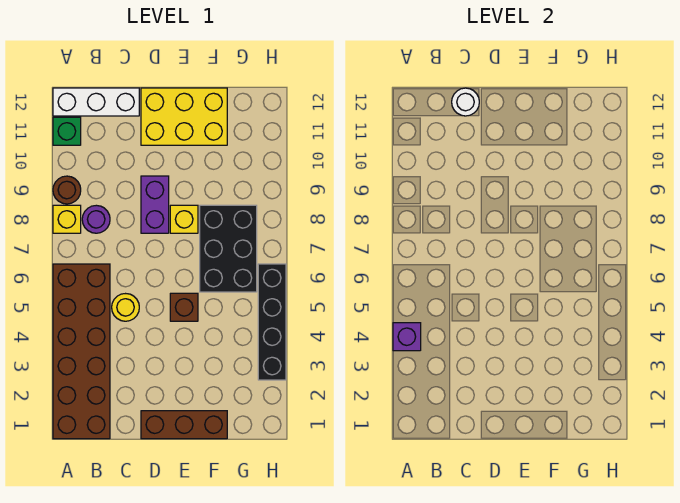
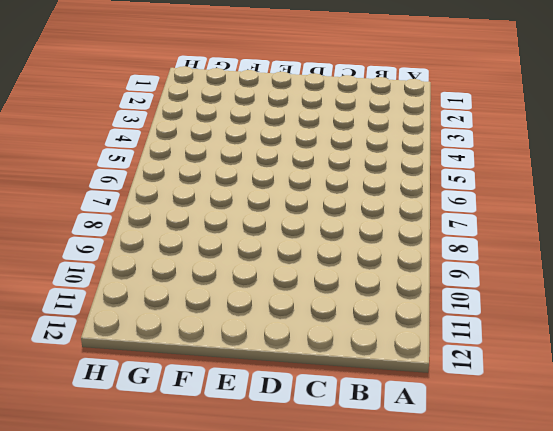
none -> brown brick A1:B6 level 1
none -> yellow brick A8 level 1
none -> brown round brick A9 level 1

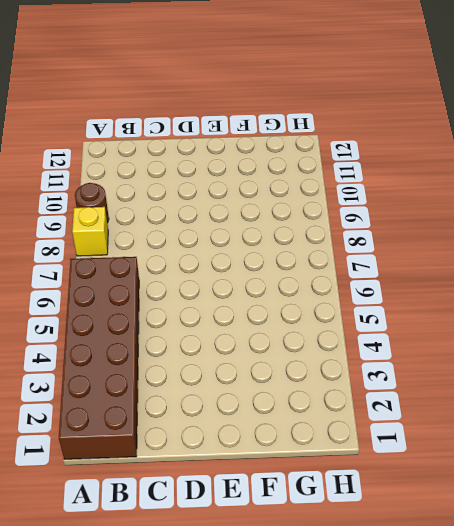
none -> green brick A11 level 1
none -> white brick A12:C12 level 1
none -> purple round brick B8 level 1

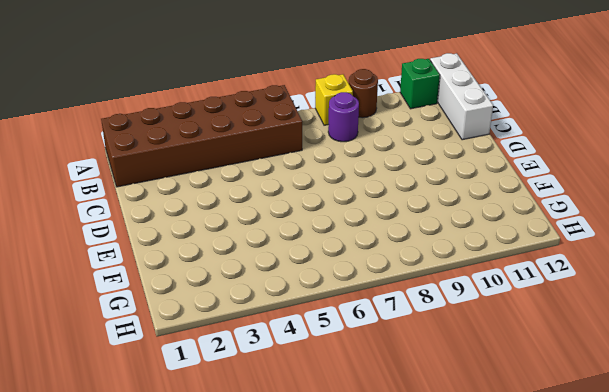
none -> yellow round brick C5 level 1
none -> brown brick D1:F1 level 1
none -> purple brick D8:D9 level 1

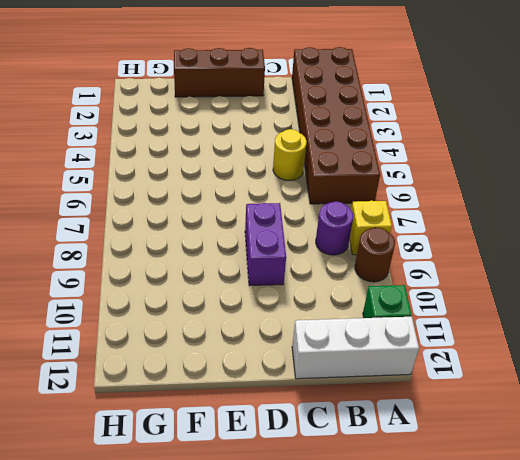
none -> yellow brick D11:F12 level 1
none -> brown brick E5 level 1
none -> yellow brick E8 level 1

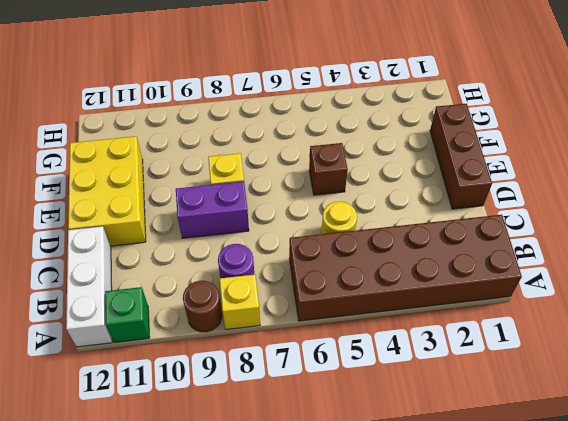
none -> black brick F6:G8 level 1
none -> black brick H3:H6 level 1
none -> purple brick A4 level 2

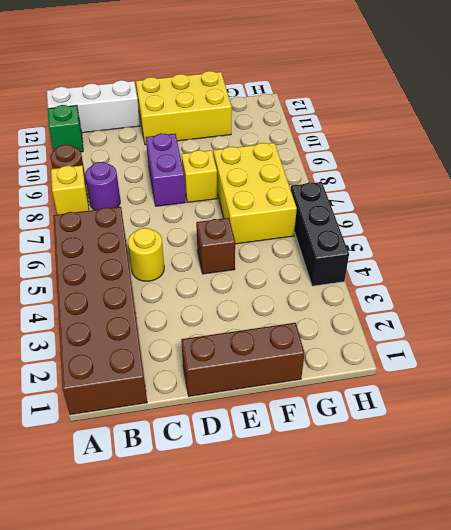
yellow brick F6:G8 level 1 -> black brick F6:G8 level 1
black brick H4:H6 level 1 -> black brick H3:H6 level 1
none -> purple brick A4 level 2
none -> white round brick C12 level 2

